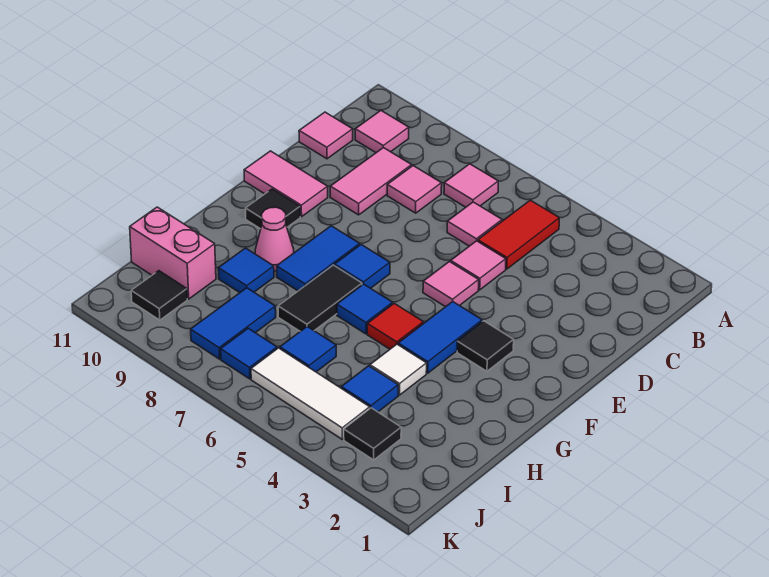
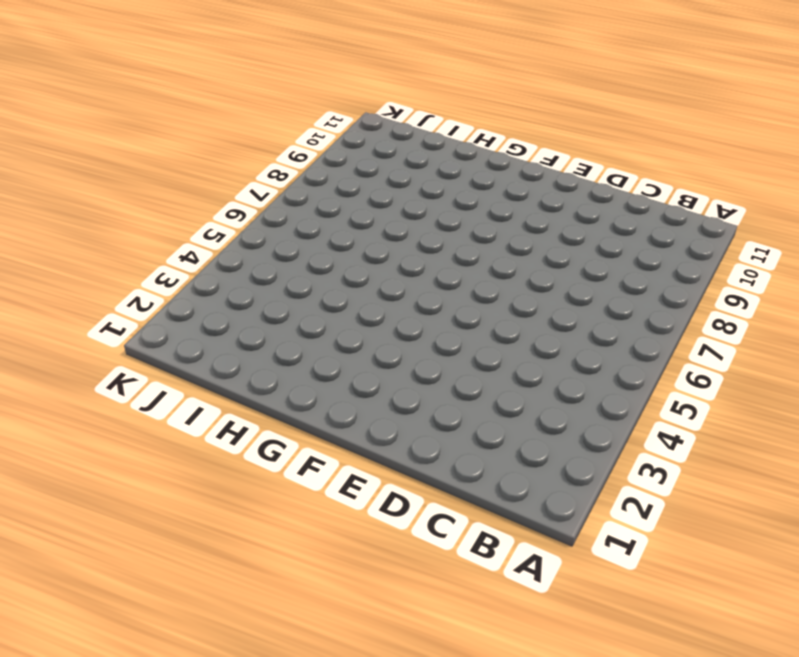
none -> red tile B5:C5 level 1
none -> pink tile B7 level 1
none -> pink tile B10 level 1

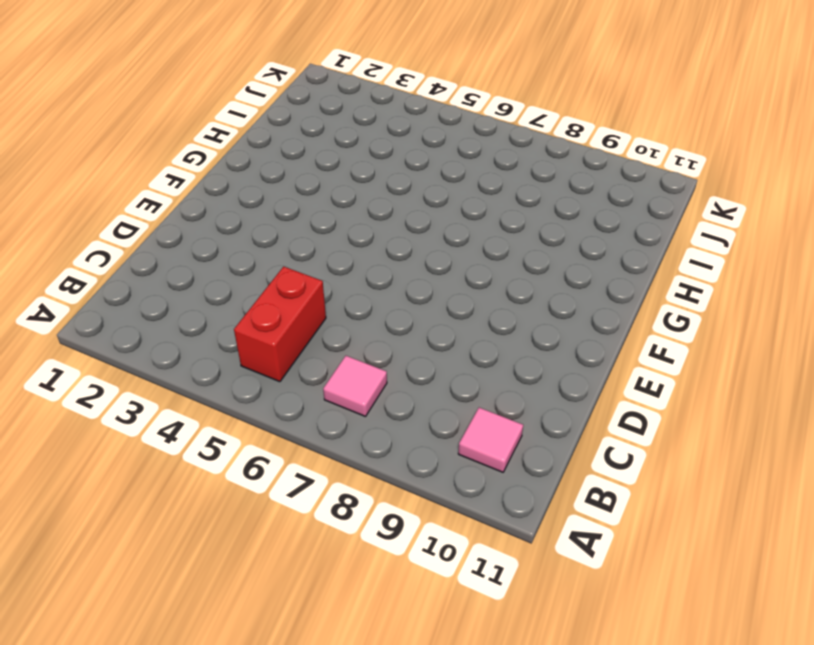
red brick B5:C5 level 1 -> red tile B5:C5 level 1
none -> pink tile C6 level 1
none -> pink tile C8 level 1
none -> pink tile C9:D9 level 1

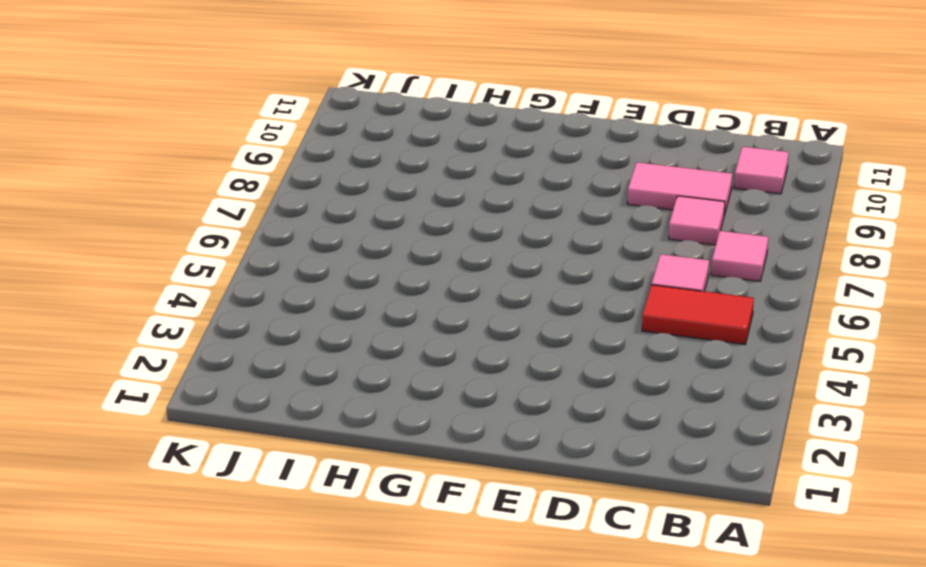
none -> pink tile C11 level 1
none -> pink tile D5 level 1
none -> pink tile E5 level 1

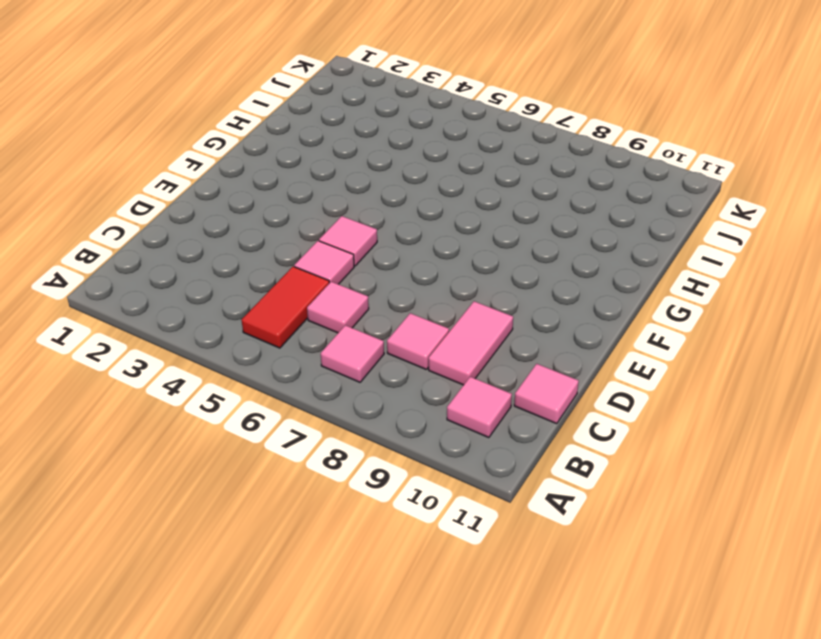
none -> pink tile E10:E11 level 1
none -> black tile F3 level 1
none -> blue tile F4:G4 level 1

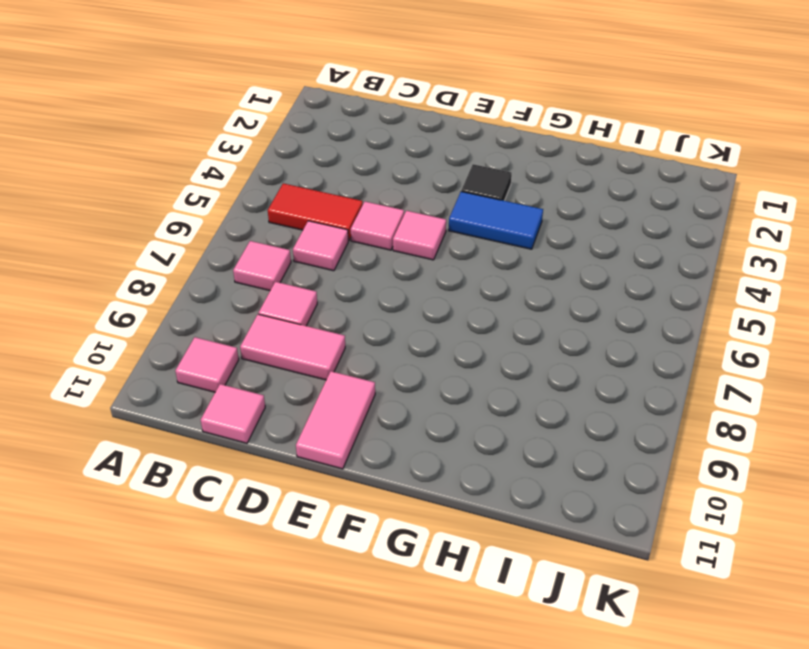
none -> blue tile F7 level 1
none -> blue tile F8:G8 level 1
none -> black tile F10 level 1

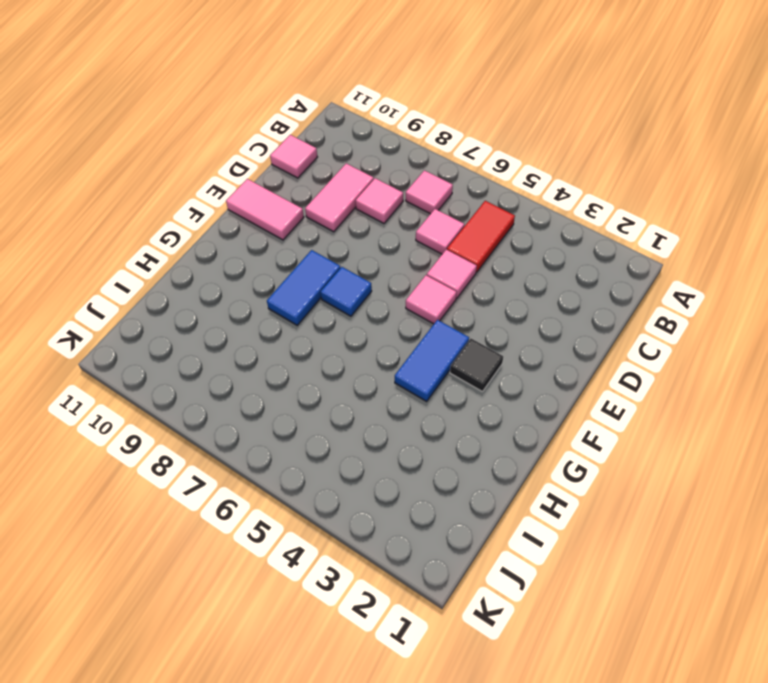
none -> pink tile B10 level 1
none -> black tile F10 level 1
none -> red tile G5 level 1

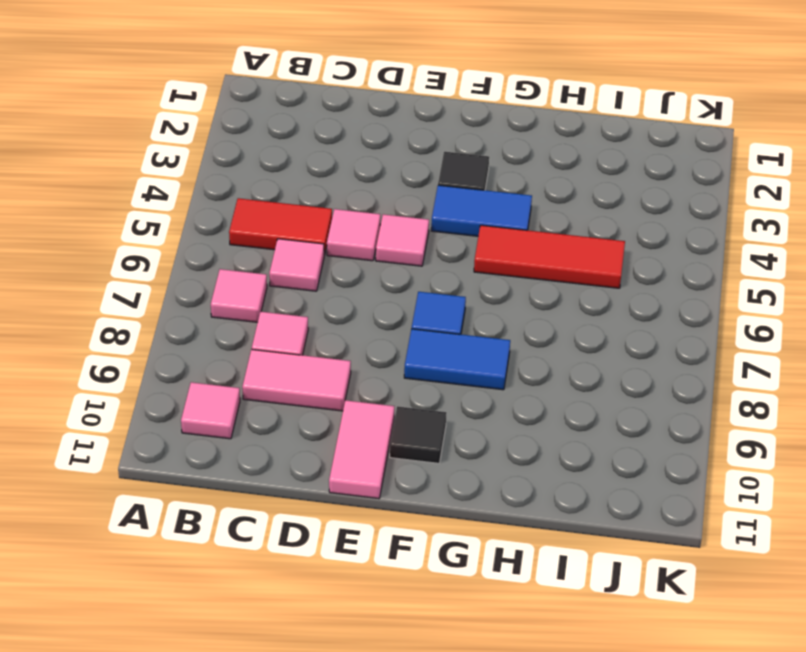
red tile G5:I5 level 1 -> red tile G5 level 1
none -> pink tile C11 level 1
none -> blue tile G6 level 1
none -> black tile G7:H7 level 1

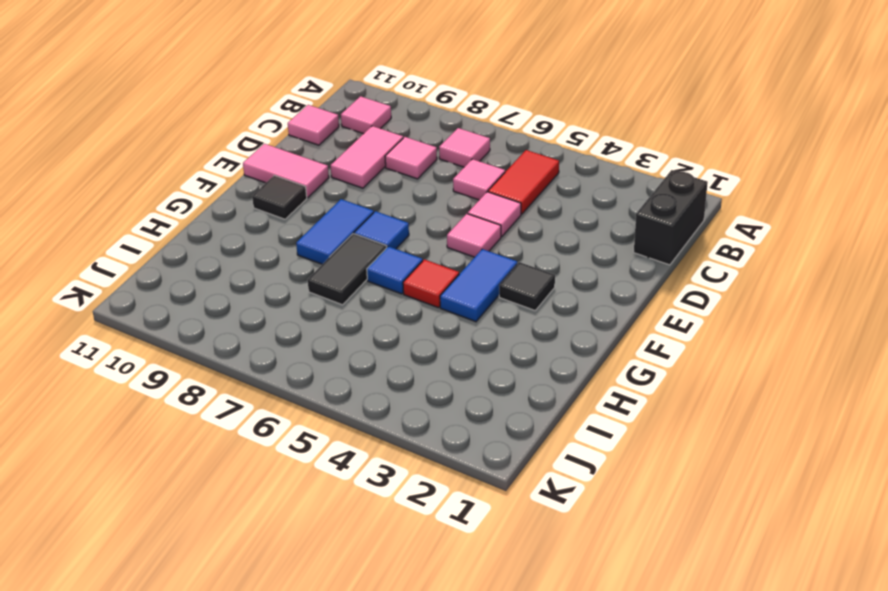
black brick B1:C1 level 1 -> none
none -> pink cone G9 level 1
none -> white tile H4 level 1
none -> blue tile H9 level 1

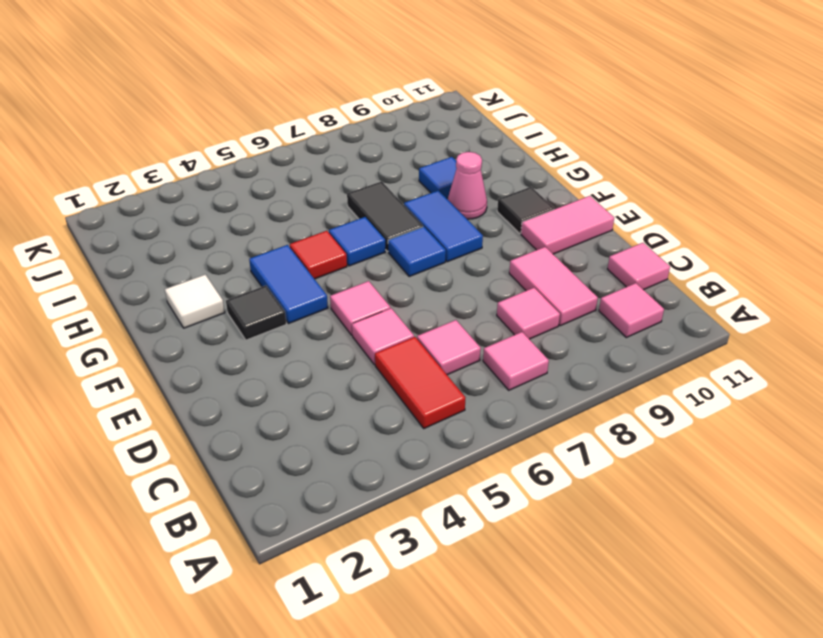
white tile G2 level 1 -> white tile H4 level 1
none -> blue tile I4 level 1
none -> blue tile I6 level 1
none -> blue tile I8:J8 level 1

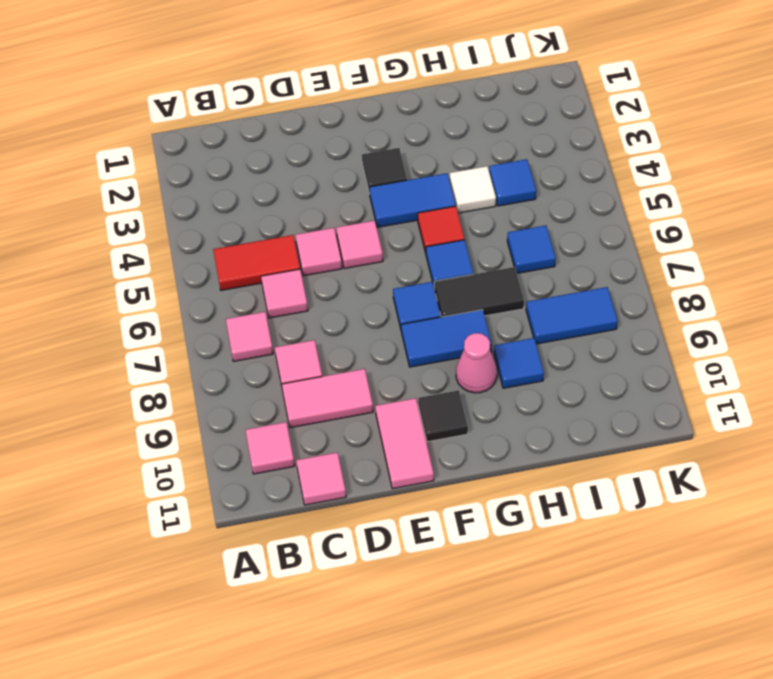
none -> pink brick I10:I11 level 1
none -> black tile J3 level 1
none -> white tile J4:J6 level 1

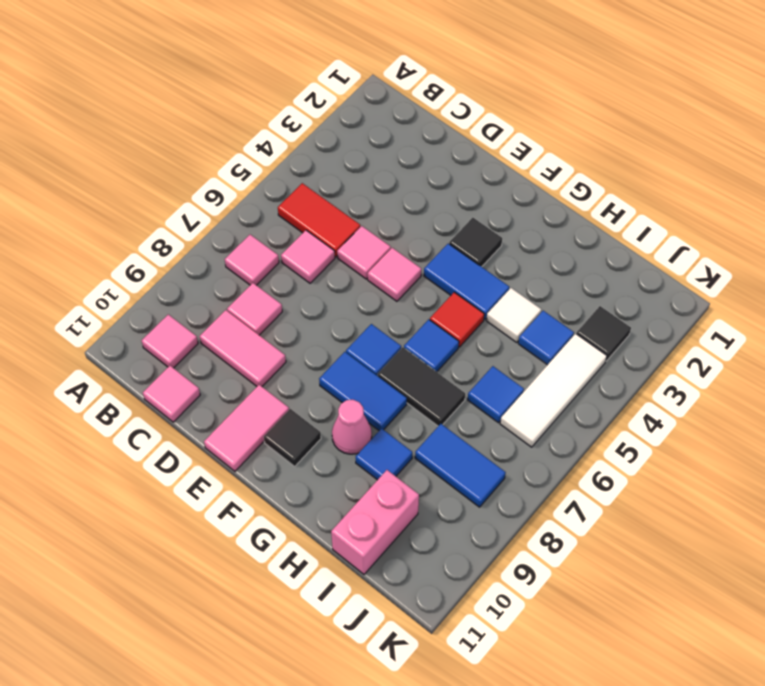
none -> blue tile J7 level 1
none -> black tile J10 level 1

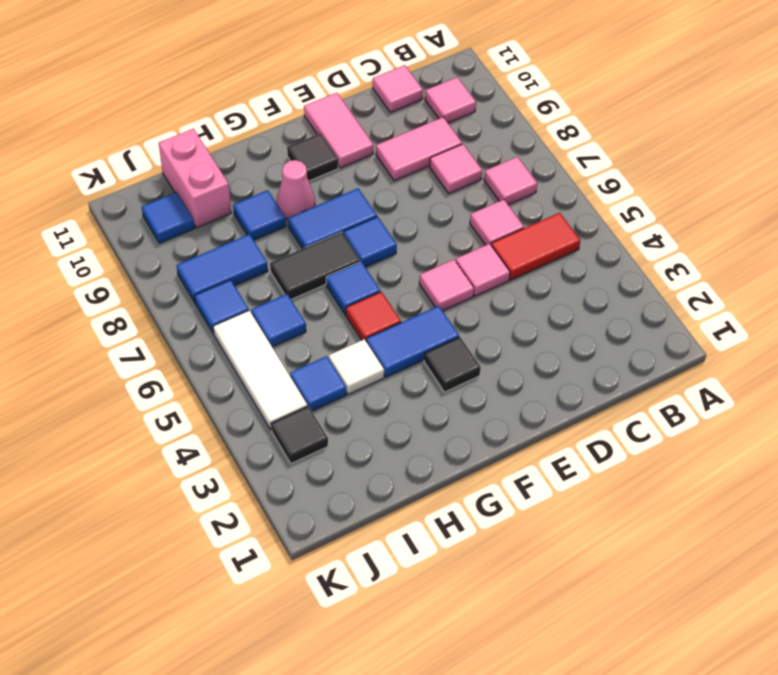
blue tile J10 level 1 -> black tile J10 level 1

